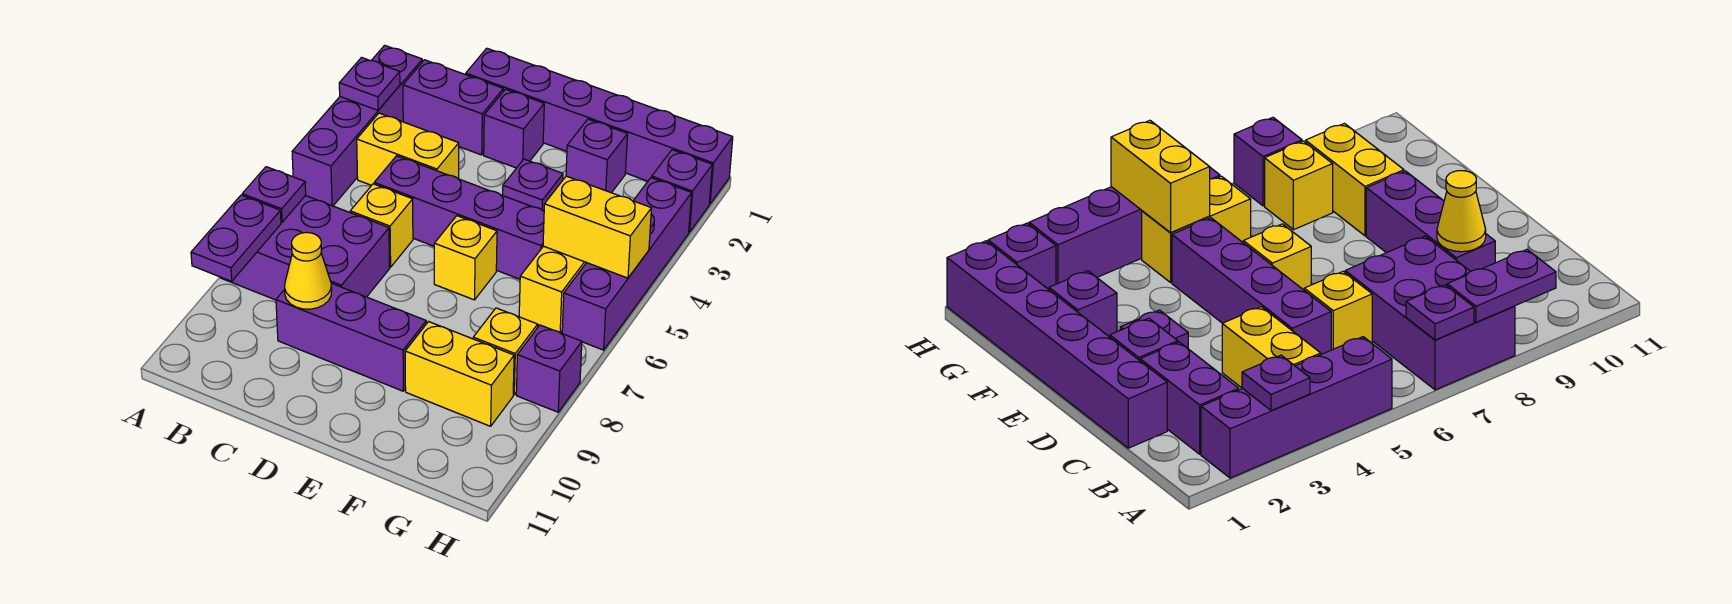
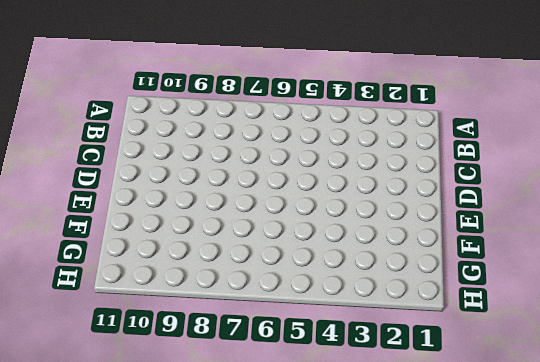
none -> purple brick A2:A5 level 1
none -> purple brick A7:C8 level 1
none -> purple brick B2:C2 level 1

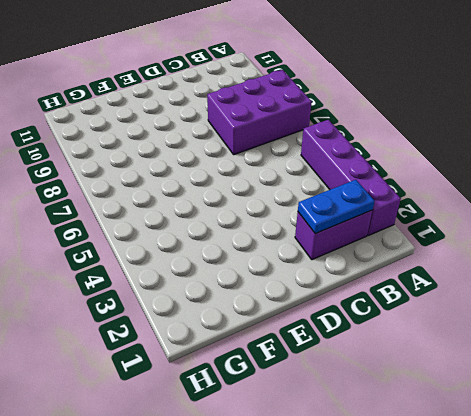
blue plate B2:C2 level 2 -> none
none -> yellow brick B4:C4 level 1
none -> purple brick C1:H1 level 1
none -> purple brick C5:F5 level 1

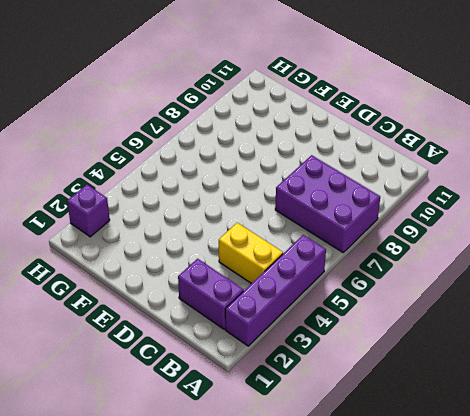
none -> purple brick C1:H1 level 1
none -> purple brick C5:F5 level 1
none -> yellow brick C6 level 1

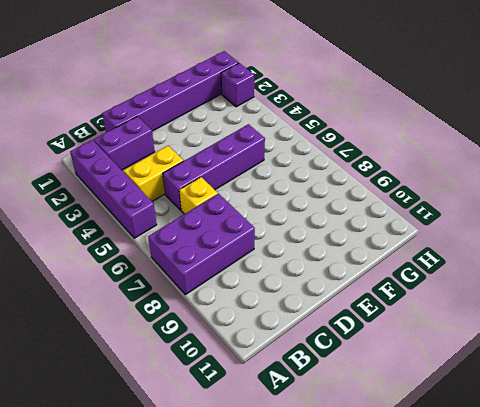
none -> purple brick C9:E9 level 1
none -> purple brick D2 level 1
none -> purple plate E3 level 1

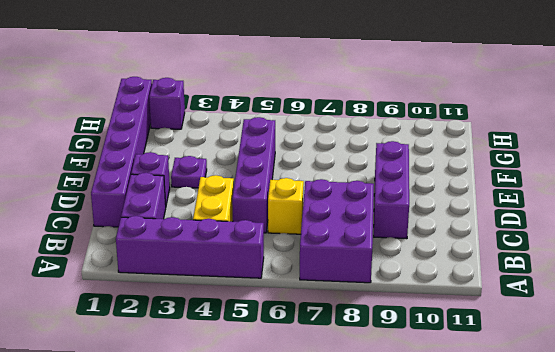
none -> yellow brick E6 level 1
none -> purple brick F2 level 1
none -> yellow brick F9:G9 level 1

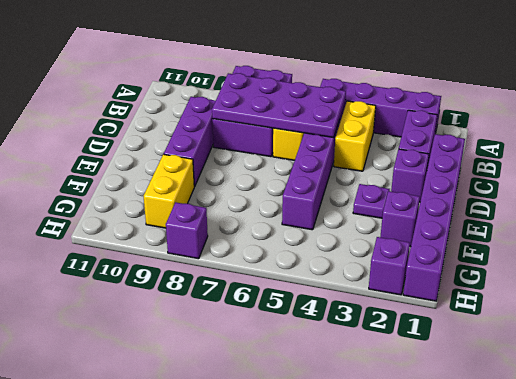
purple plate B5:C8 level 2 -> none
none -> yellow brick E6 level 1
none -> yellow brick G5:G6 level 1
none -> yellow brick G8 level 1

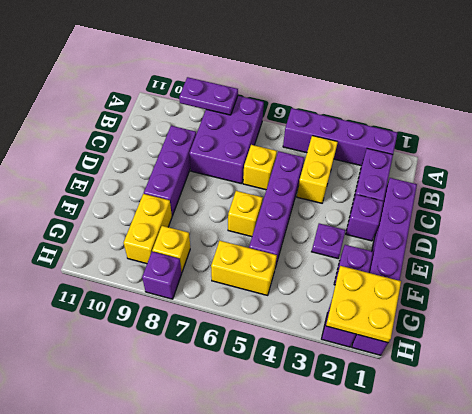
yellow plate G1:H2 level 2 -> none
none -> purple brick H3:H6 level 1
none -> purple plate A3 level 2
none -> purple plate A7 level 2

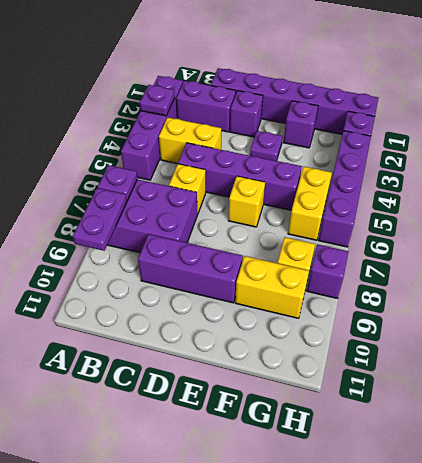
none -> yellow cone C9 level 2
none -> yellow brick G5:H5 level 2

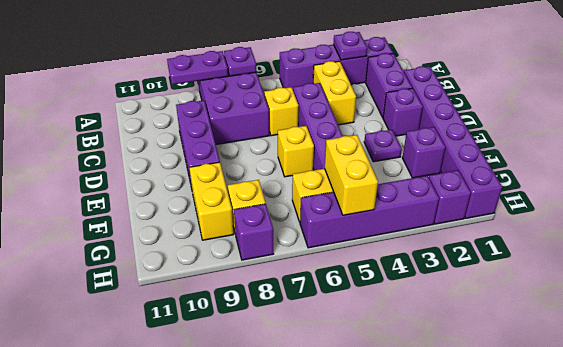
none -> yellow cone C9 level 2

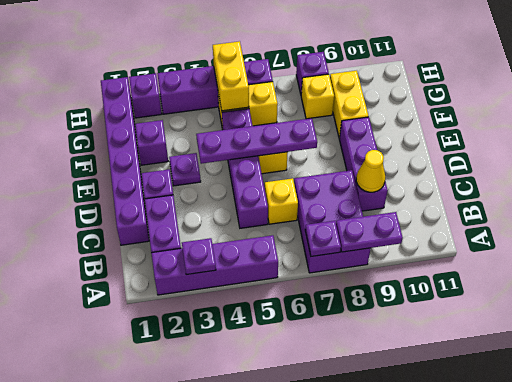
purple plate E4:E7 level 2 -> none
none -> yellow brick B4:C4 level 1

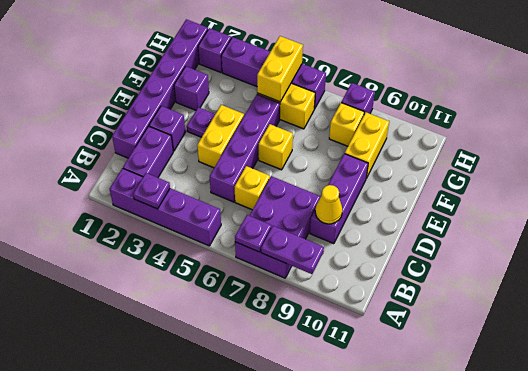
yellow brick D4:E4 level 1 -> yellow brick B4:C4 level 1

